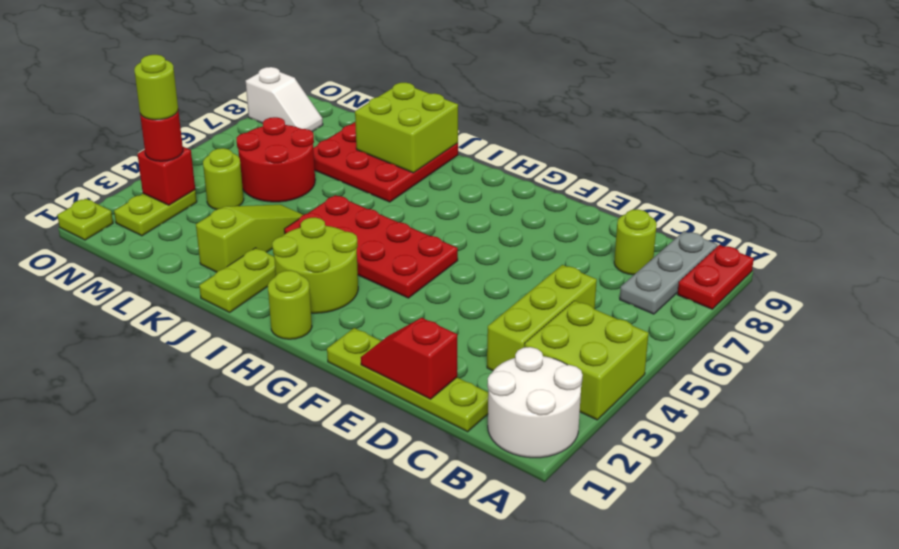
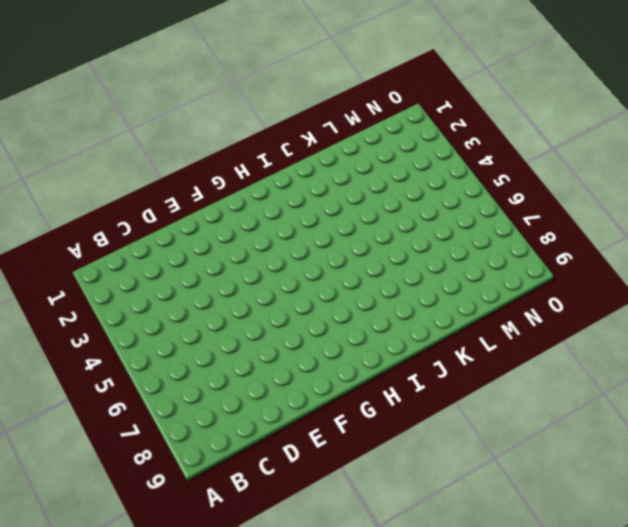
none -> white round brick A1:B2 level 1
none -> lime brick A3:B4 level 1
none -> red plate A8:A9 level 1

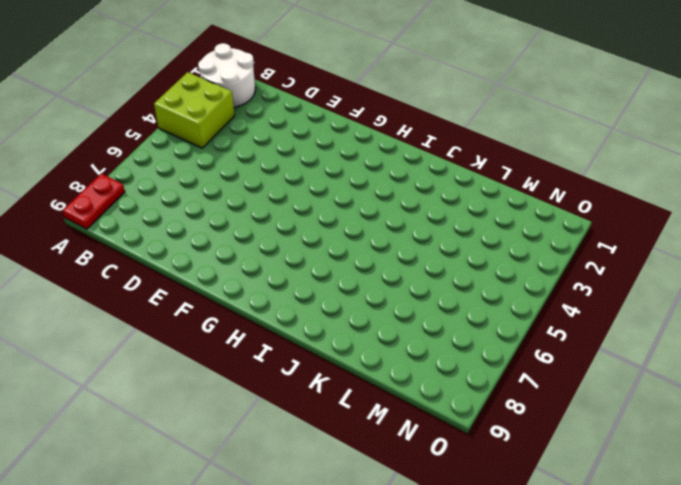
none -> grey plate B7:B9 level 1
none -> lime plate C1:F1 level 1
none -> lime brick C3:C5 level 1

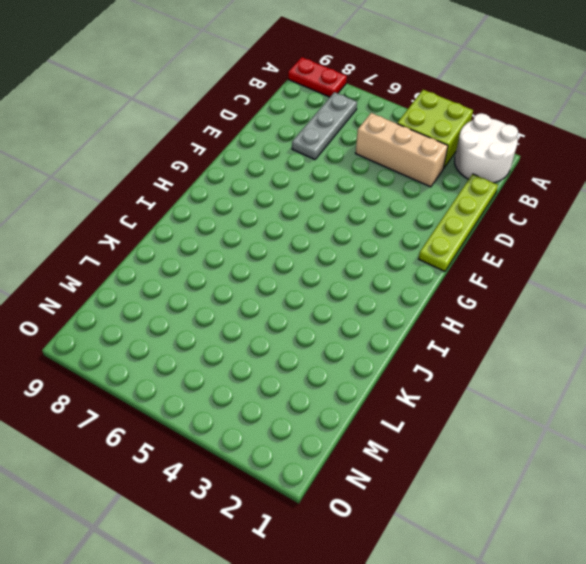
grey plate B7:D7 level 1 -> grey plate B7:B9 level 1
tan brick C3:C5 level 1 -> lime brick C3:C5 level 1
none -> lime round brick C8 level 1
none -> red plate G4:J5 level 1
none -> lime round brick H1 level 1

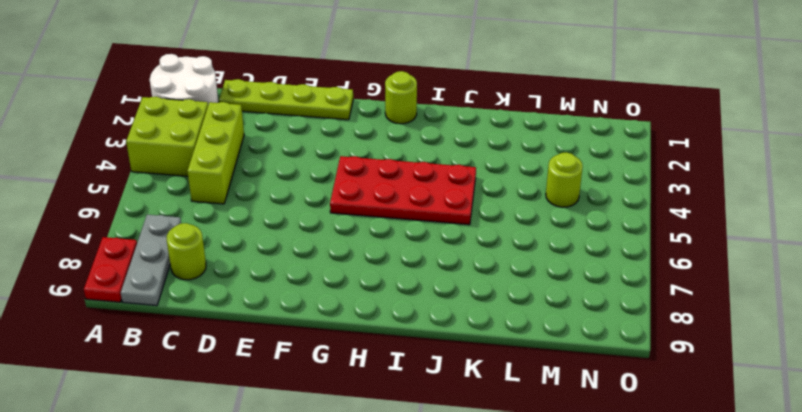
none -> lime round brick H2:I3 level 1
none -> lime plate J1:J2 level 1
none -> red plate J7:L9 level 1

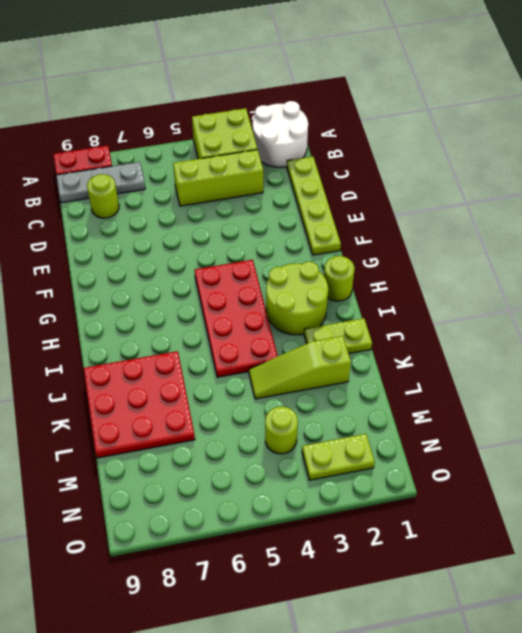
none -> red round brick L5:M6 level 1
none -> white slope N8:O8 level 1 top O
none -> lime plate O1 level 1

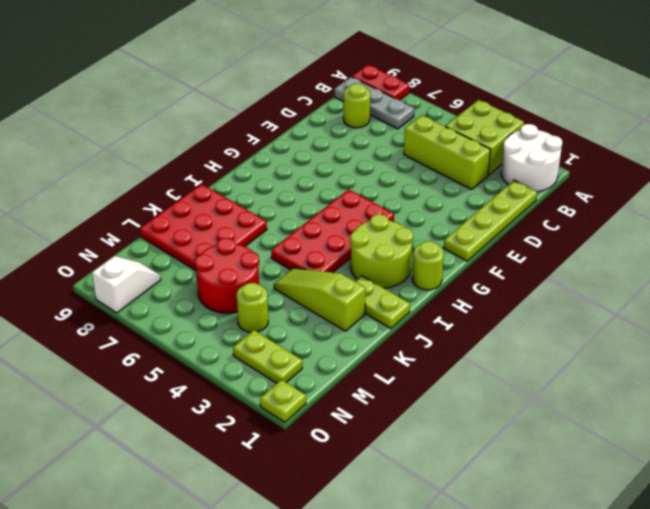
none -> red slope D1:E1 level 2 top D
none -> lime brick J8:K9 level 2
none -> red brick N3 level 2

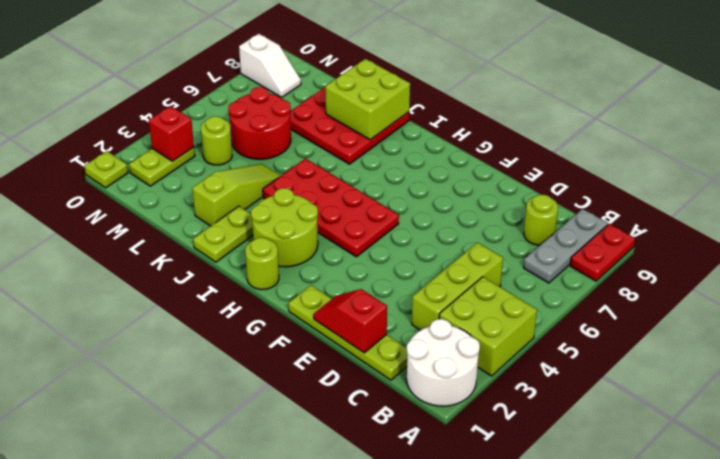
none -> red round brick N3 level 3
none -> lime round brick N3 level 4

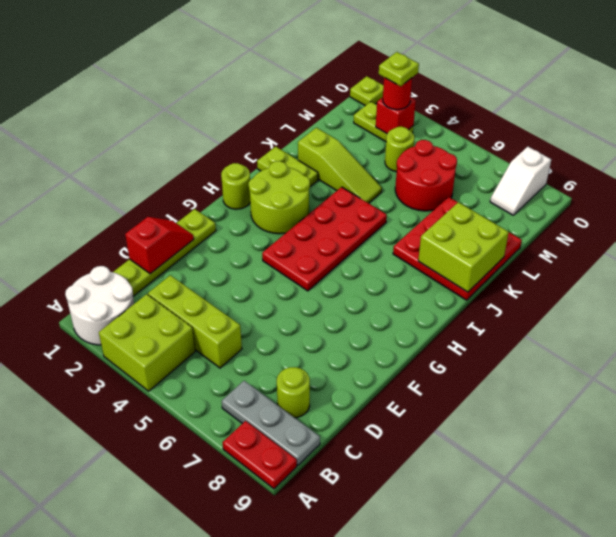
lime plate N3 level 4 -> lime round brick N3 level 4

